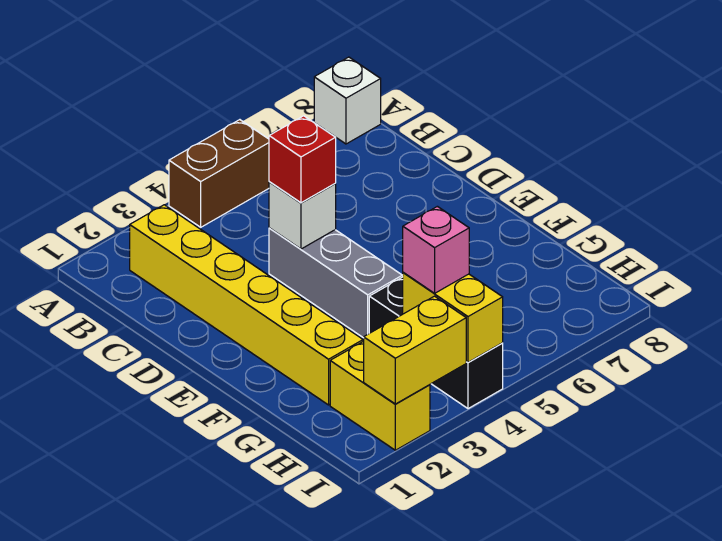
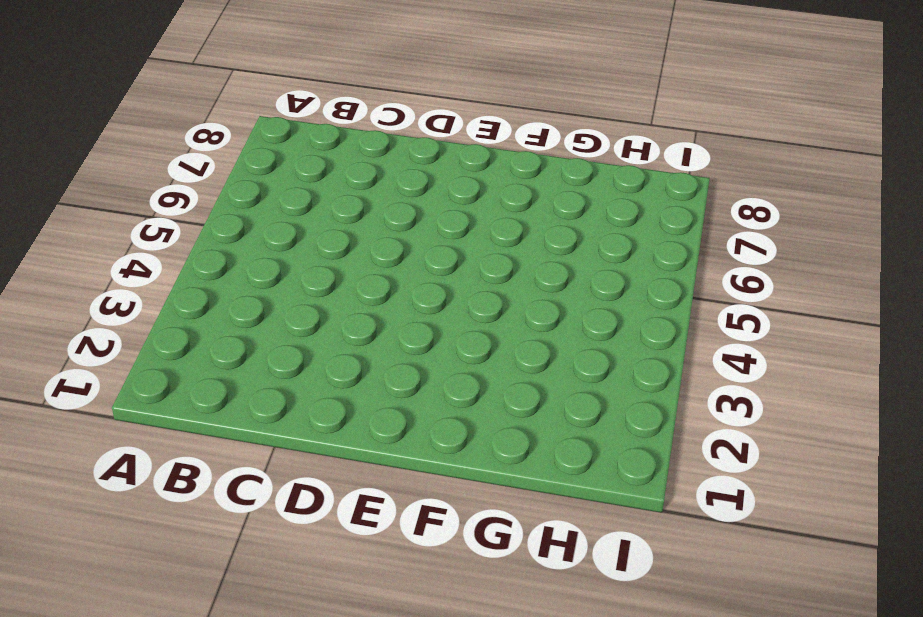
none -> brown brick A4:A5 level 1
none -> white brick A8 level 1

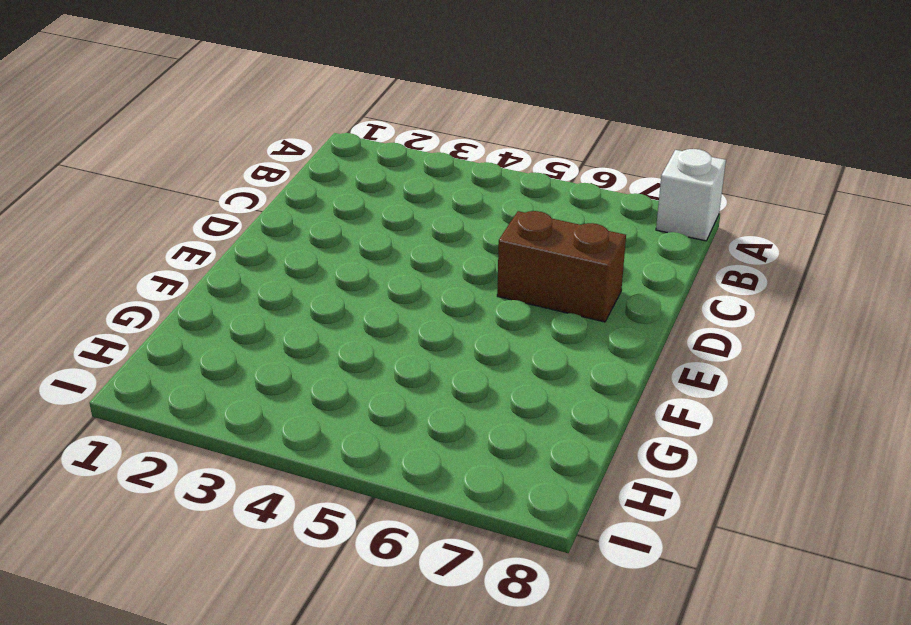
brown brick D6:D7 level 1 -> brown brick A4:A5 level 1
none -> yellow brick B2:G2 level 1
none -> grey brick D4:F4 level 1

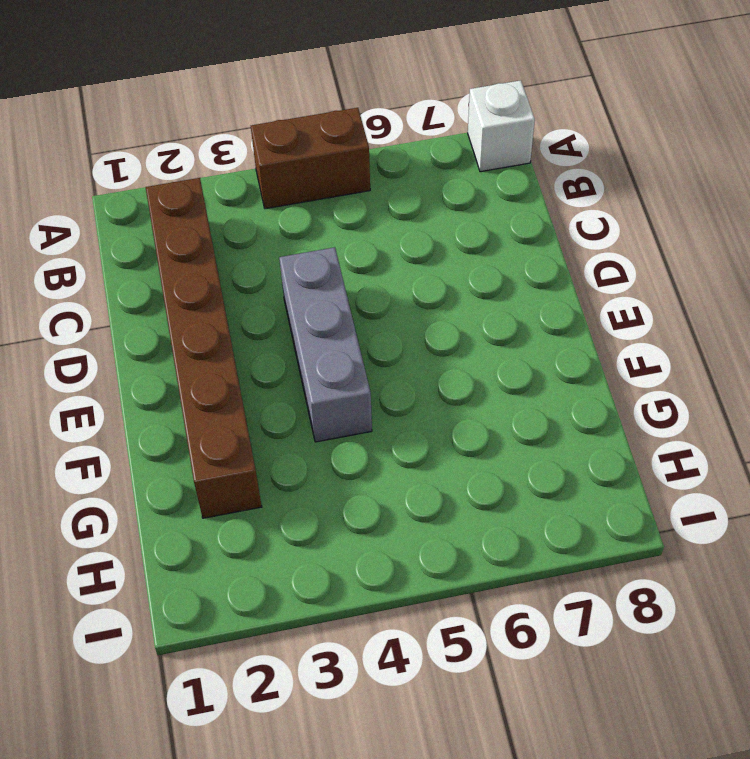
brown brick B2:G2 level 1 -> yellow brick B2:G2 level 1
none -> black brick G4:I4 level 1
none -> yellow brick H2:I2 level 1

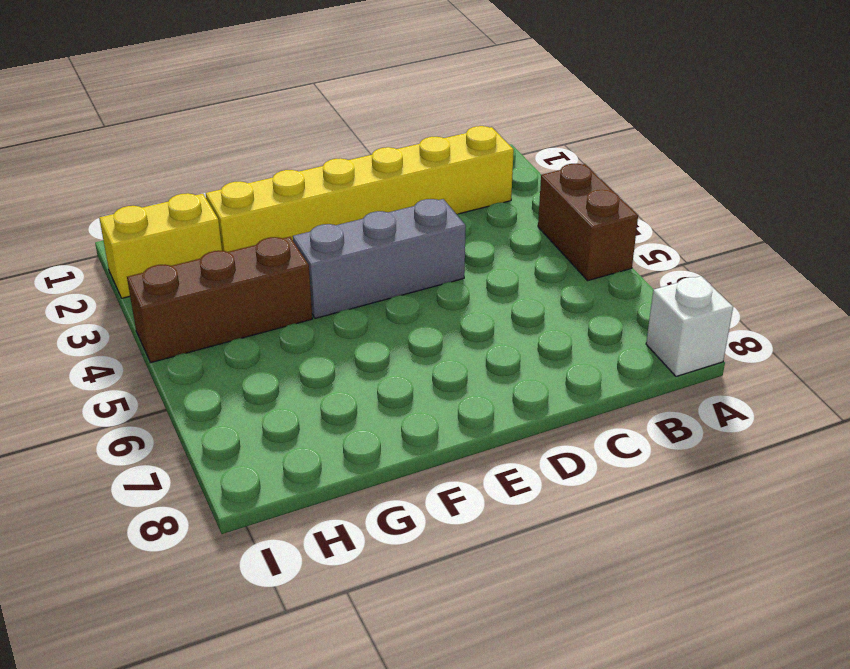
brown brick G4:I4 level 1 -> black brick G4:I4 level 1
none -> white brick D4 level 2
none -> yellow brick H4:I4 level 2

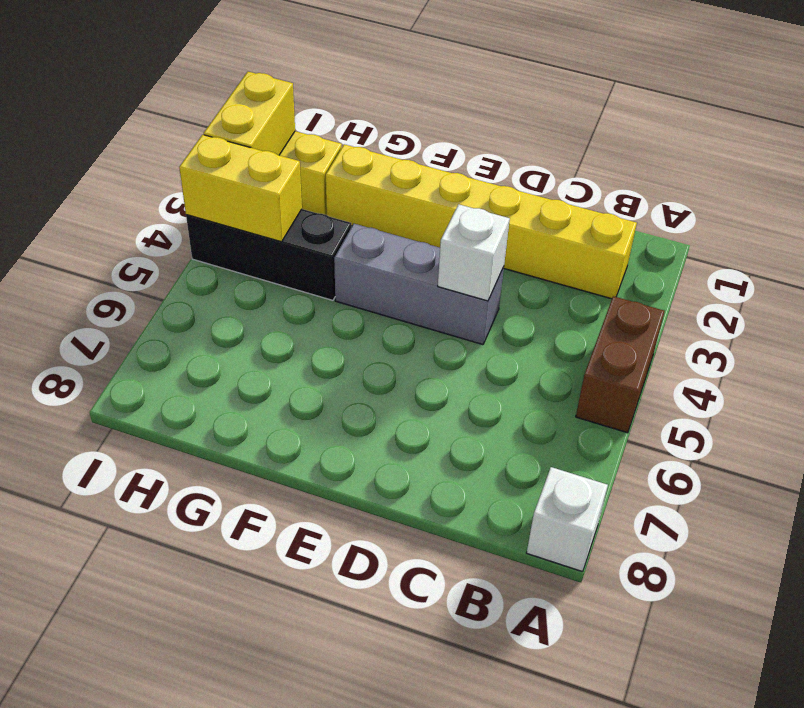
none -> red brick D4 level 3
none -> pink brick H4 level 3

